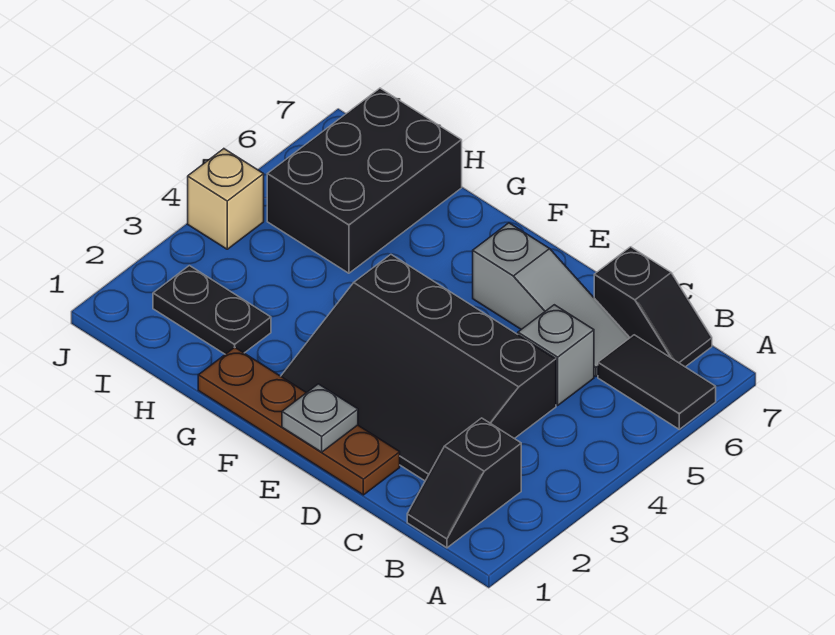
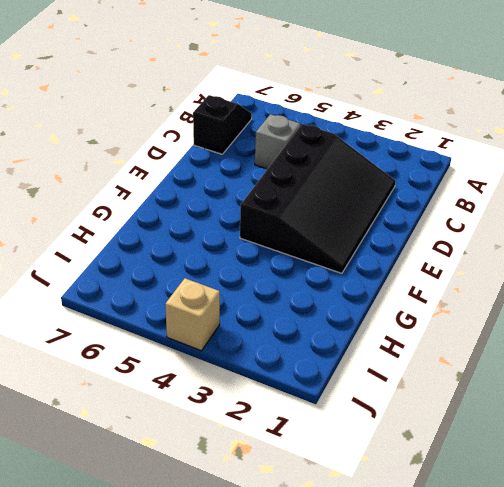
none -> black tile A6:B6 level 1
none -> black slope B1:B2 level 1 top 2

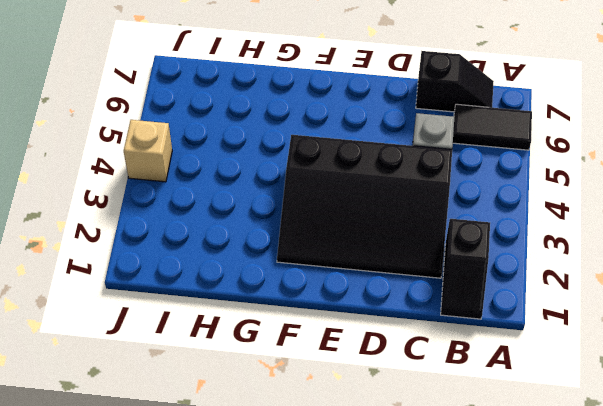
none -> grey slope C6:E6 level 1 top E
none -> brown plate D1:G1 level 1

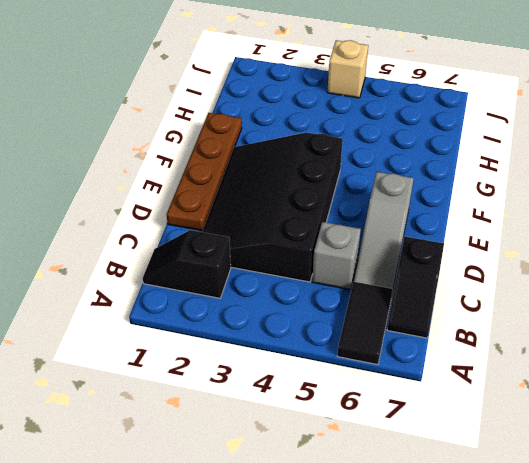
none -> black plate H2:I2 level 1
none -> black brick H5:I7 level 1

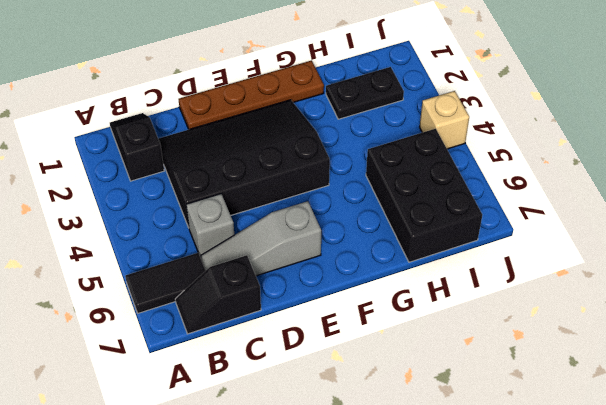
none -> grey plate E1 level 2

